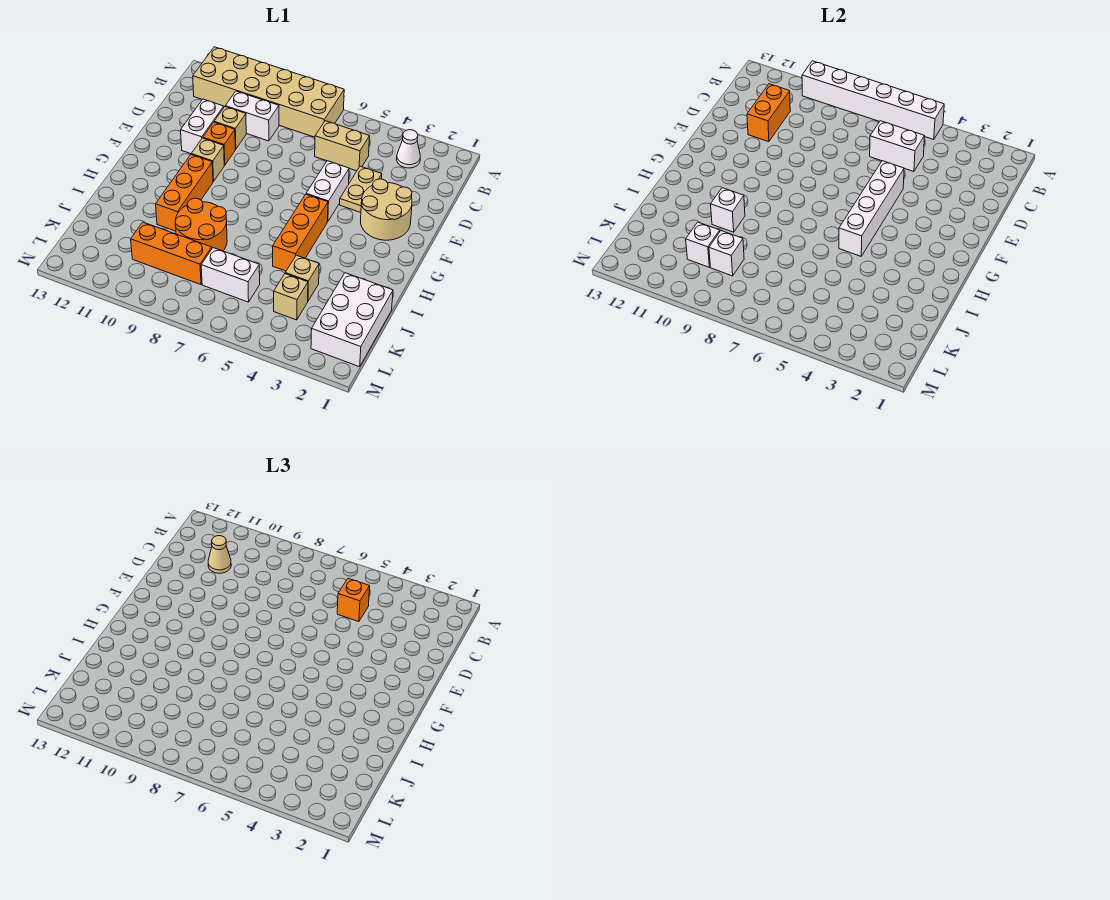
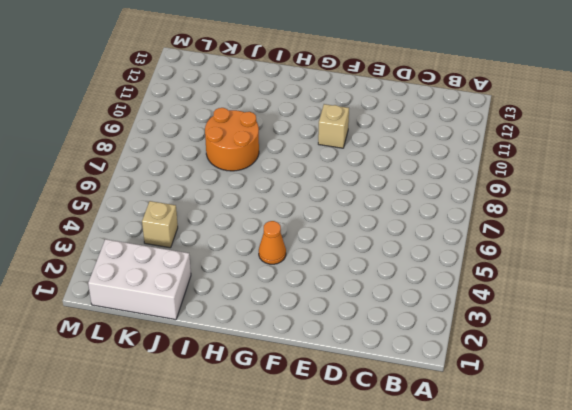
orange cone G4 level 1 -> none
none -> tan brick A7:B12 level 1
none -> white cone B3 level 1
none -> tan brick C5:C6 level 1

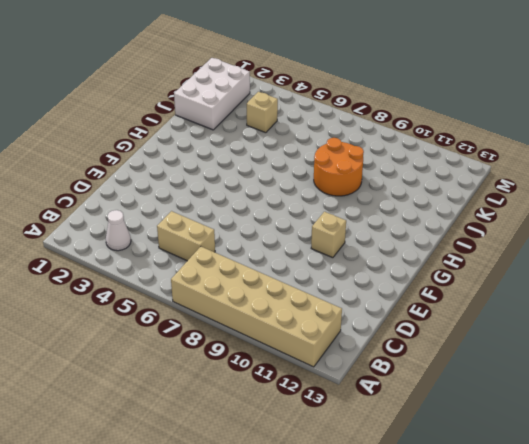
none -> white brick C9:C10 level 1
none -> tan plate D4:E4 level 1
none -> tan brick D10 level 1

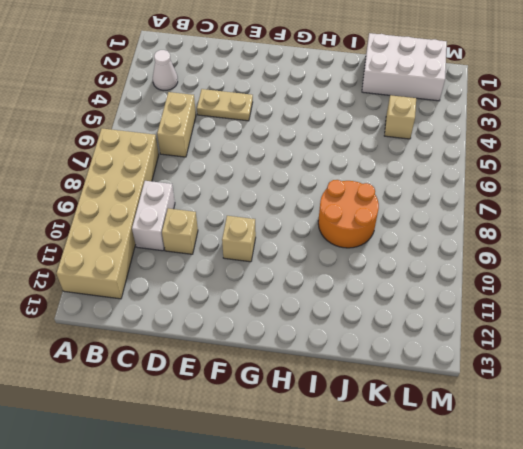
none -> white brick D11:E11 level 1
none -> tan round brick E2:F3 level 1
none -> white brick E5:F5 level 1

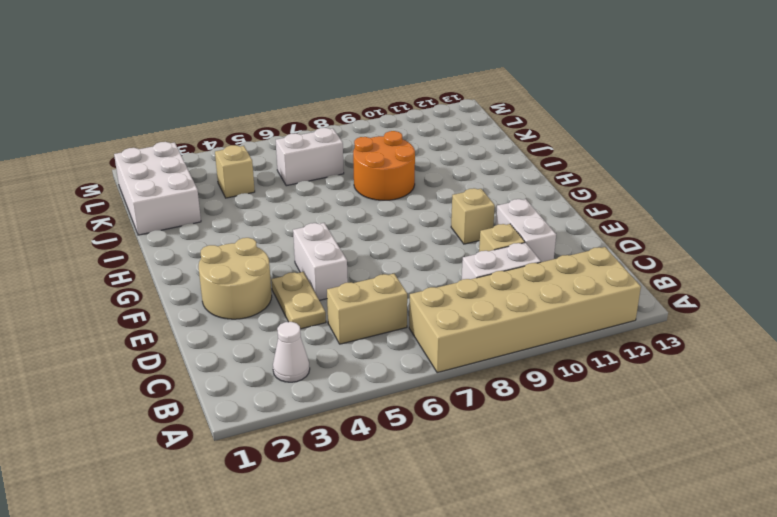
none -> orange brick E10 level 1
none -> orange brick G5:I5 level 1
none -> orange brick G10:I10 level 1

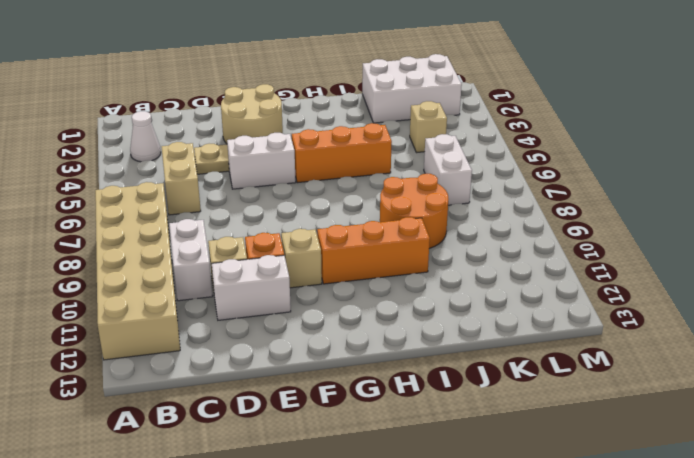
none -> tan brick J4 level 1
none -> orange brick K8:K10 level 1
none -> white brick A5:A10 level 2

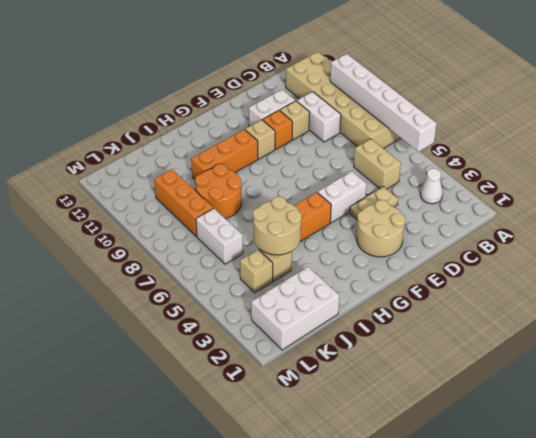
tan round brick I4:J5 level 2 -> none
none -> white brick C5:C6 level 2
none -> orange brick C11:D11 level 2
none -> white brick E5:H5 level 2

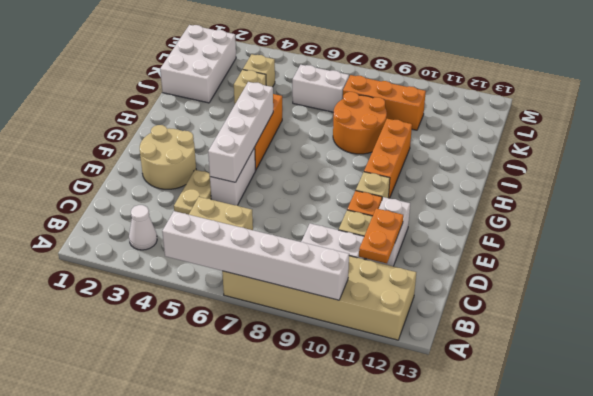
orange plate C11:D11 level 2 -> orange brick C11:D11 level 2
none -> white brick C5:C6 level 2
none -> white brick I10 level 2
none -> white brick K9 level 2

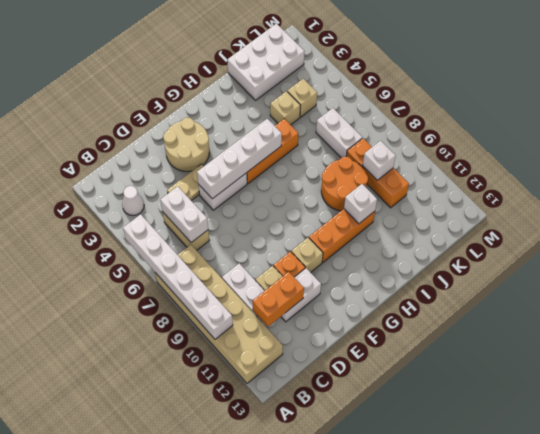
none -> white brick K10 level 2
none -> orange brick C5 level 3
none -> tan cone C11 level 3

